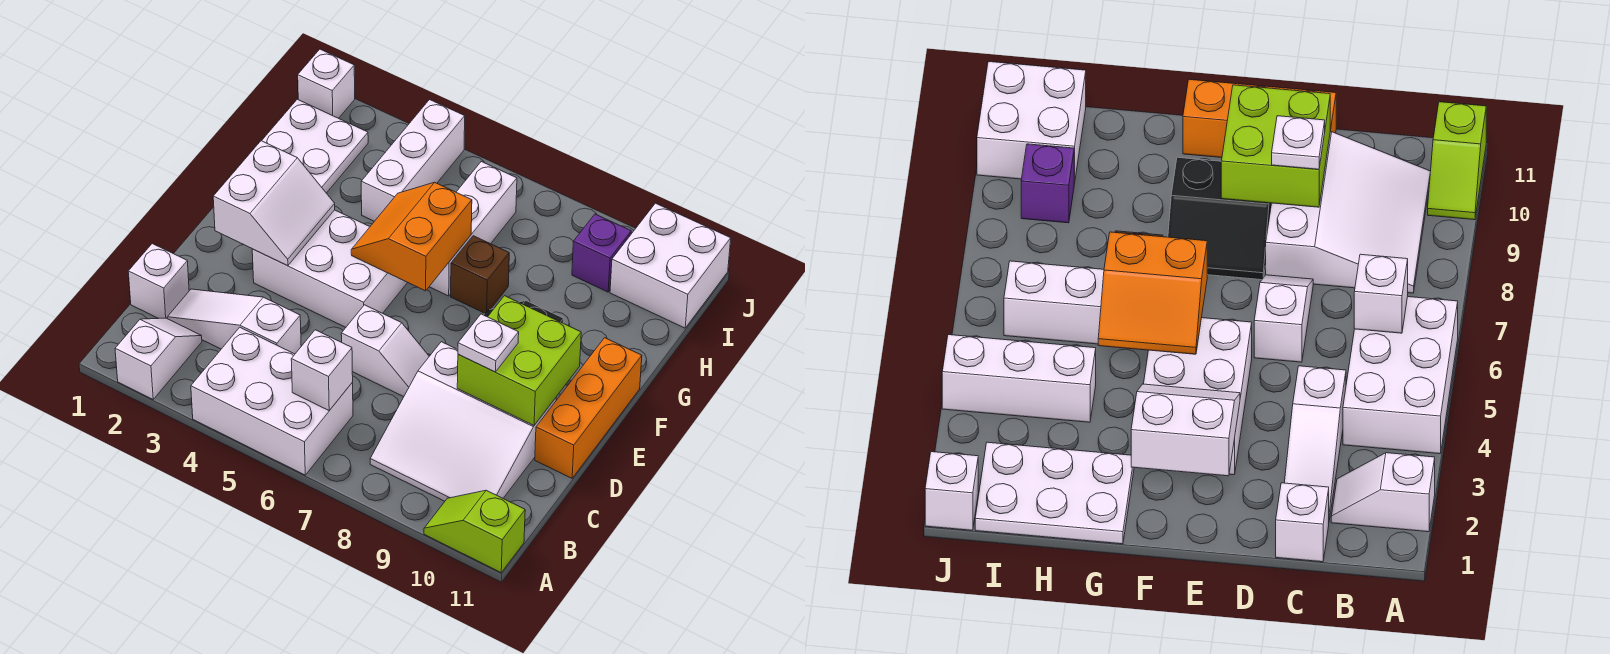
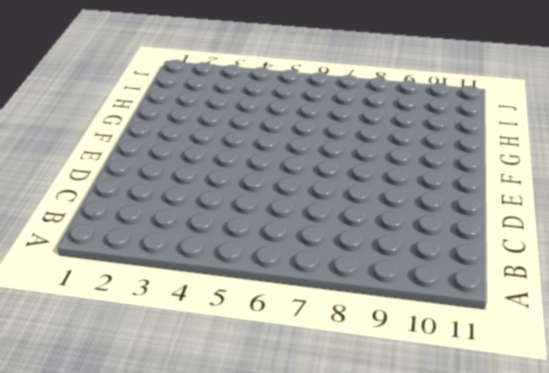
none -> white slope A2:B2 level 1 top A
none -> white brick A4:B6 level 1
none -> lime slope A10:A11 level 1 top 11

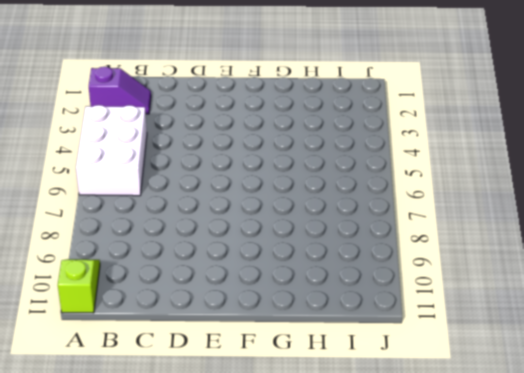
purple slope A2:B2 level 1 top A -> white slope A2:B2 level 1 top A
none -> white slope B8:D10 level 1 top D
none -> white brick C1 level 1
none -> white slope C2:C4 level 1 top 4

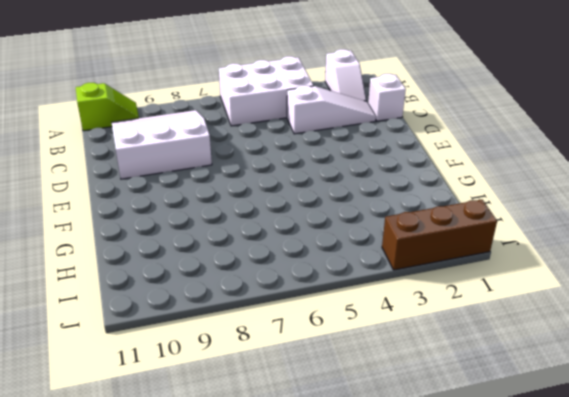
brown brick J1:J3 level 1 -> white brick J1 level 1
none -> white slope D6:D7 level 1 top 6
none -> orange brick D11:F11 level 1
none -> white brick E3:F5 level 1

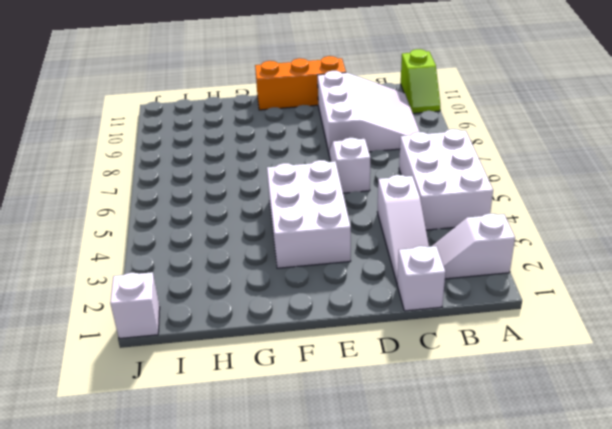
none -> black slope E8:F9 level 1 top 9
none -> white plate G1:I2 level 1
none -> white brick G6:I6 level 1

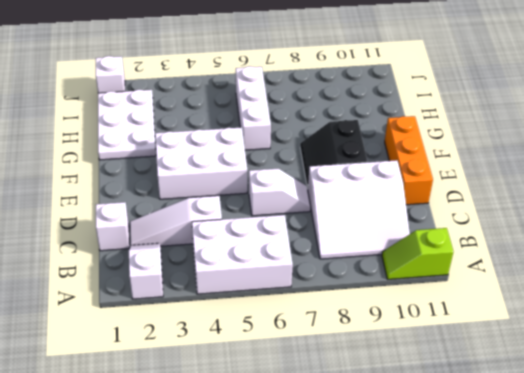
none -> brown brick G7 level 1
none -> white brick H4:J4 level 1
none -> purple brick I9 level 1

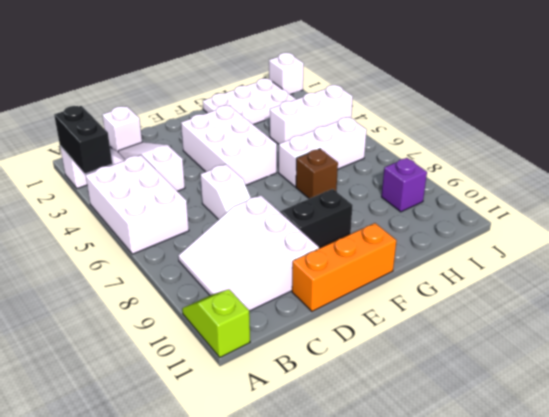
black brick A2:A3 level 2 -> none
none -> white brick I10:J11 level 1
none -> white brick B6 level 2
none -> lime brick D9:E10 level 2

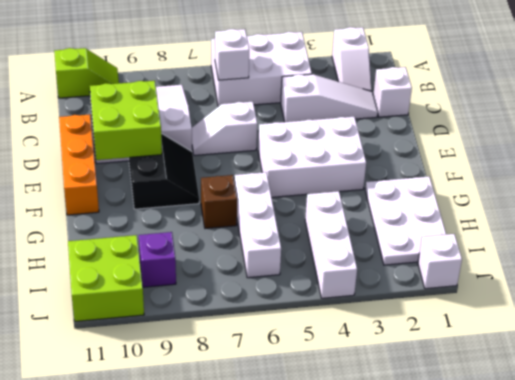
lime brick I10:J11 level 1 -> white brick I10:J11 level 1
none -> white slope E2:F3 level 2 top 2
none -> orange slope F5:G6 level 2 top 6
none -> white plate D9 level 3

